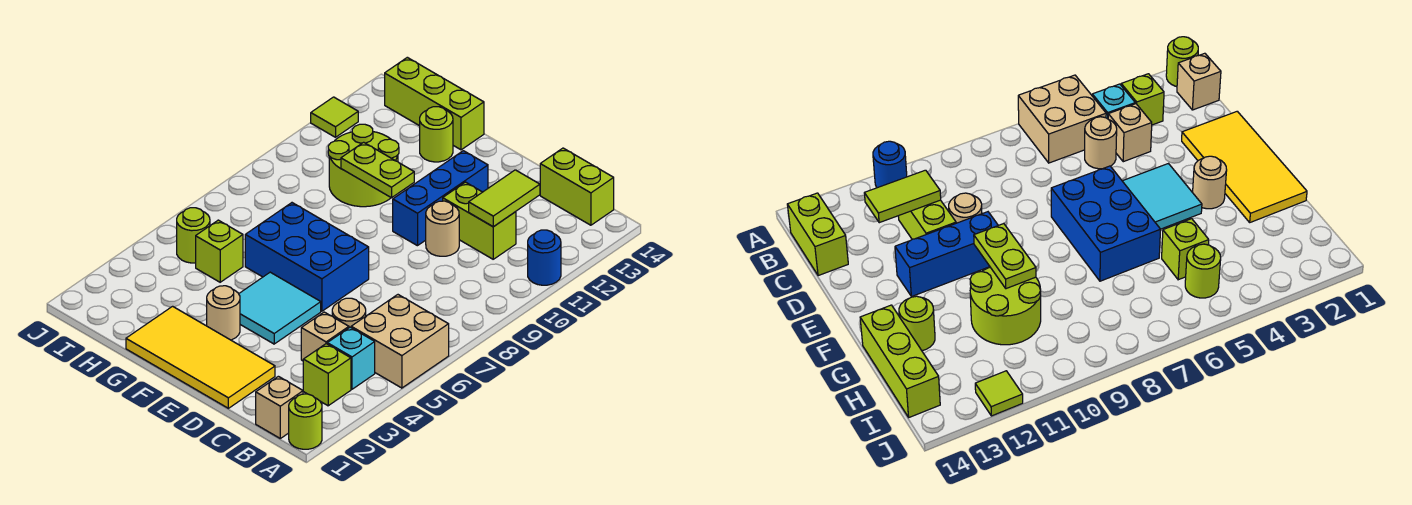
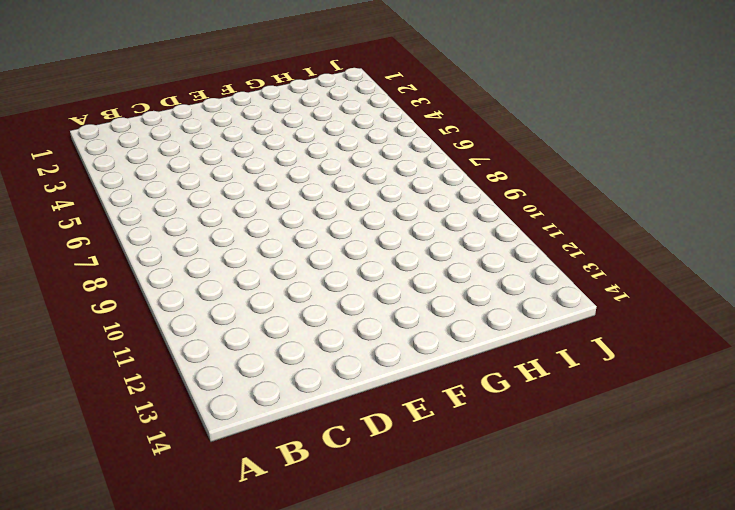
none -> lime round brick A1 level 1
none -> tan brick A5:B6 level 1
none -> blue round brick A11 level 1

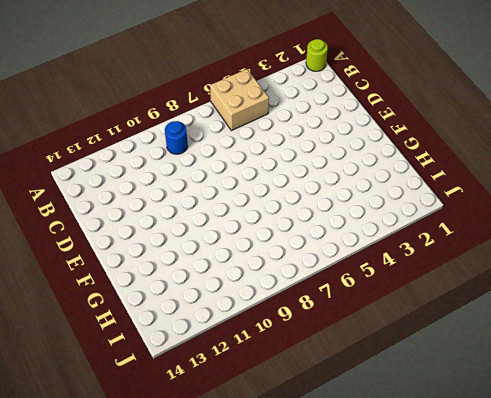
blue round brick B9 level 1 -> blue round brick A11 level 1
none -> tan brick B1 level 1
none -> lime brick B3 level 1
none -> cyan brick B4 level 1

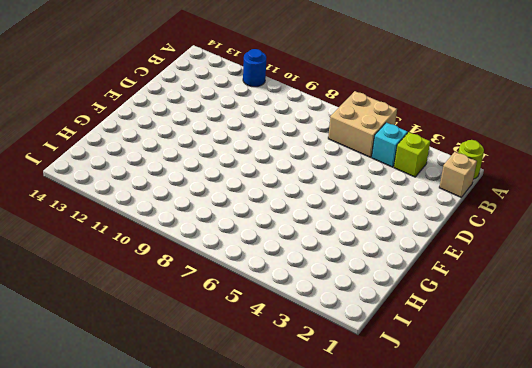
none -> lime brick B14:C14 level 1
none -> tan brick C4 level 1
none -> tan round brick C5 level 1

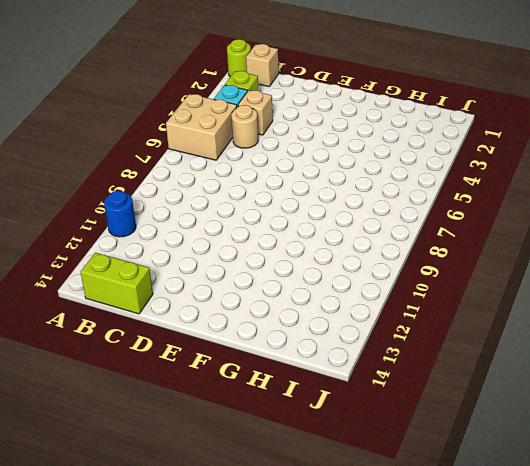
none -> lime brick C11:D11 level 1
none -> yellow tile D1:G2 level 1
none -> tan round brick D10 level 1

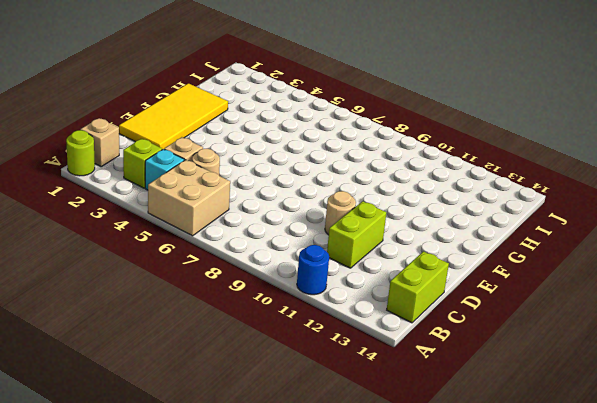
none -> cyan tile E4:F5 level 1
none -> blue brick E6:G7 level 1
none -> blue brick E10:E12 level 1

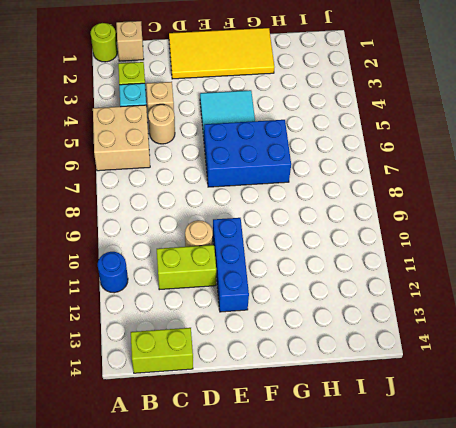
none -> tan round brick F3 level 1
none -> lime round brick G10:H11 level 1
none -> lime round brick G13 level 1

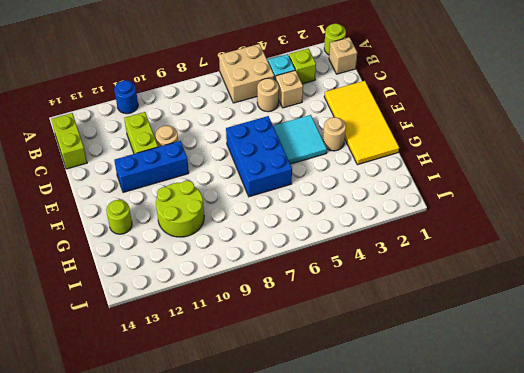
none -> lime brick G14:I14 level 1
none -> lime brick H5 level 1
none -> lime round brick I5 level 1

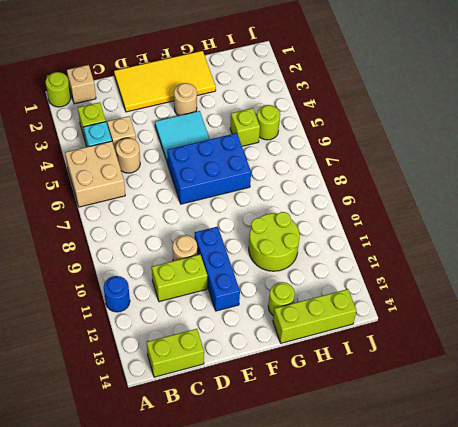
none -> lime tile J12 level 1
none -> lime tile C11:C12 level 2
none -> lime plate F10:G10 level 2

